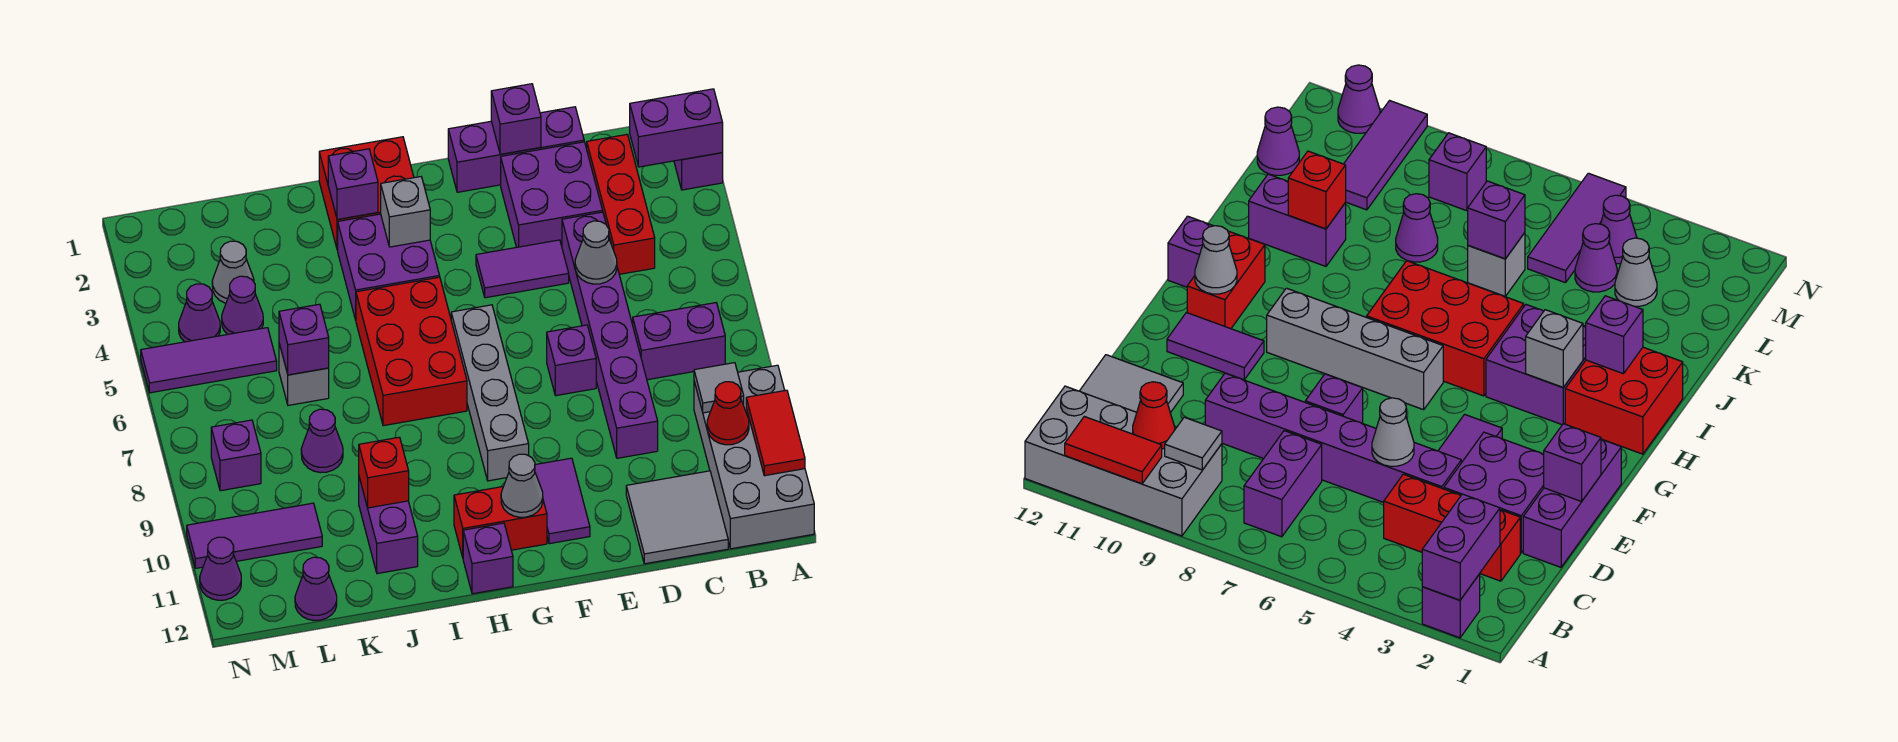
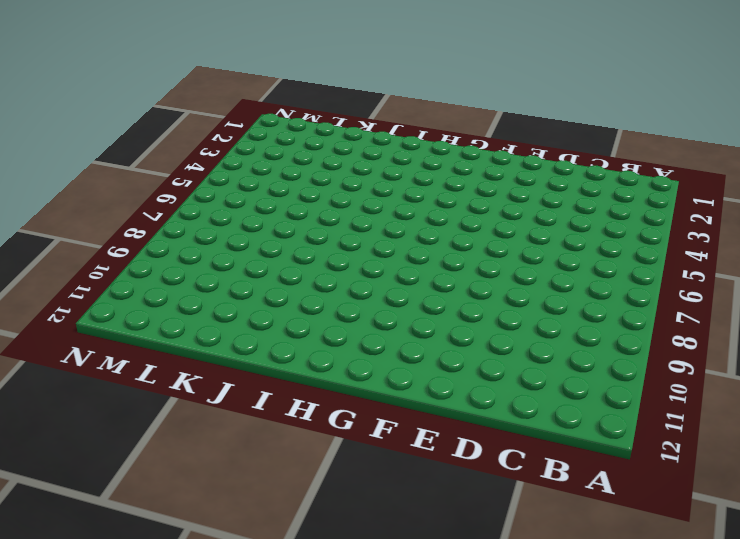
none -> purple brick A2 level 1
none -> grey brick A9:B12 level 1
none -> purple brick B7:C7 level 1
none -> red brick C2:C4 level 1

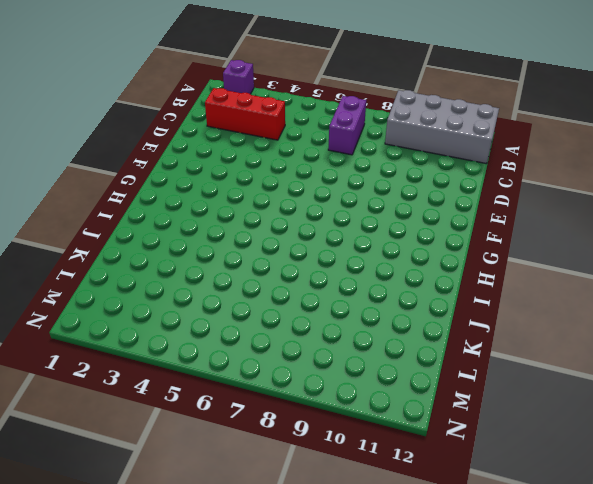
none -> grey tile C11:D12 level 1
none -> purple brick D1:F1 level 1
none -> purple brick D2:E3 level 1
none -> purple brick D4:D9 level 1

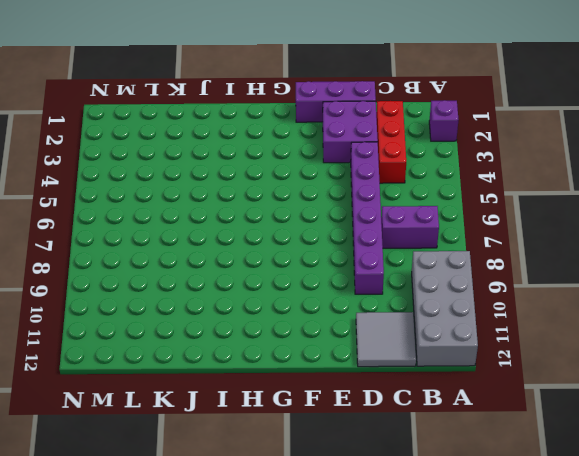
none -> purple tile E4:F4 level 1
none -> purple brick E7 level 1
none -> purple tile F10:F11 level 1
none -> grey brick G6:G9 level 1

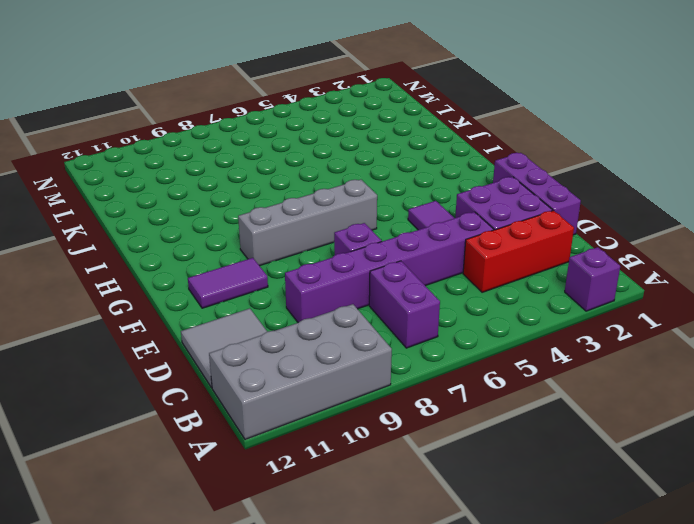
none -> red brick G11:H11 level 1
none -> red brick H1:I2 level 1
none -> purple brick H3:I4 level 1
none -> red brick H5:I7 level 1

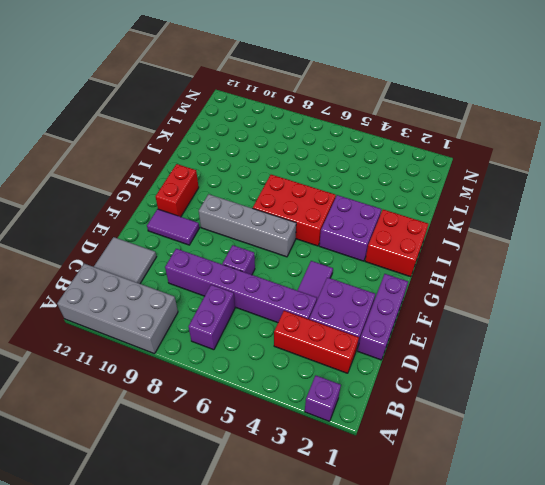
none -> purple brick H12 level 1
none -> purple brick J10:J11 level 1
none -> grey brick K6 level 1
none -> purple cone K8 level 1

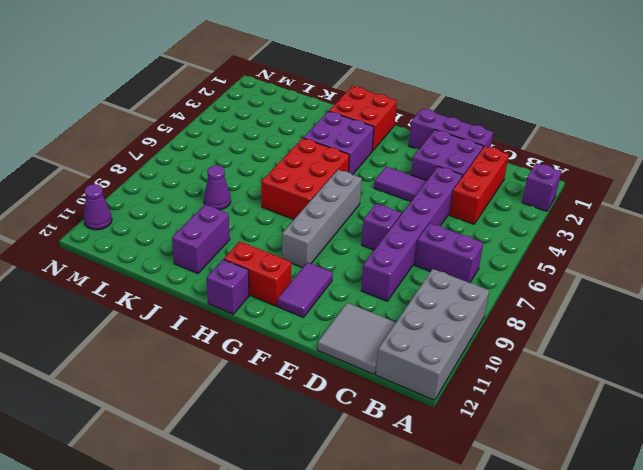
none -> grey brick K6 level 1
none -> grey cone L3 level 1
none -> purple cone L4 level 1
none -> purple tile L5:N5 level 1

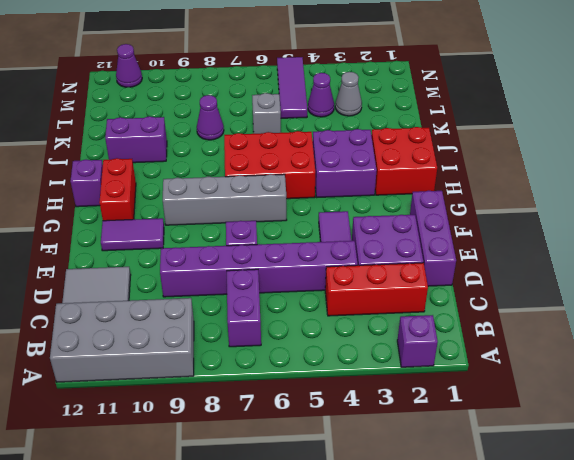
none -> purple tile L10:N10 level 1
none -> purple cone L12 level 1
none -> purple cone M4 level 1
none -> purple brick M8 level 1

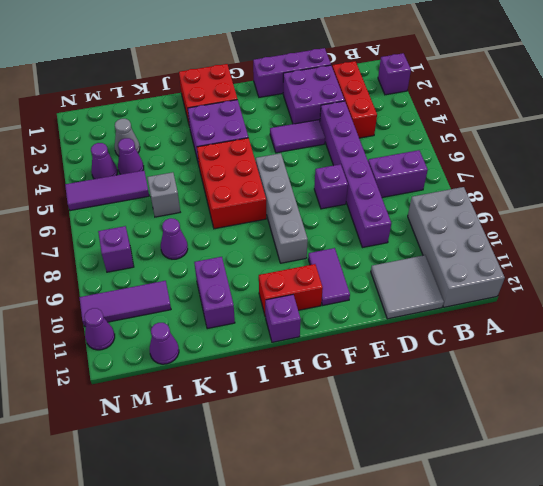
none -> purple brick A2:B2 level 2
none -> red tile A10:A11 level 2
none -> grey tile B9 level 2
none -> red cone B10 level 2

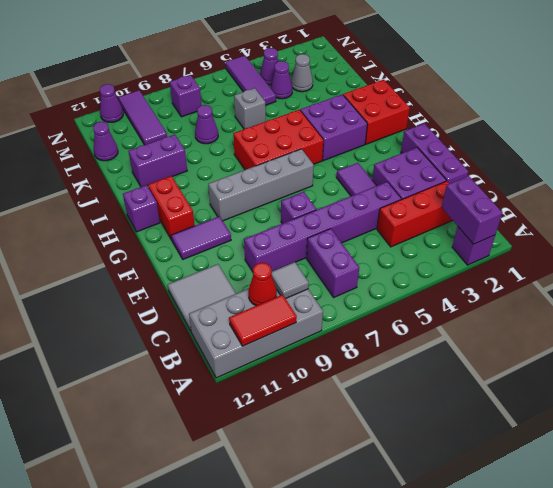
none -> grey cone D5 level 2
none -> purple brick E1 level 2
none -> grey cone G11 level 2
none -> grey brick H3 level 2

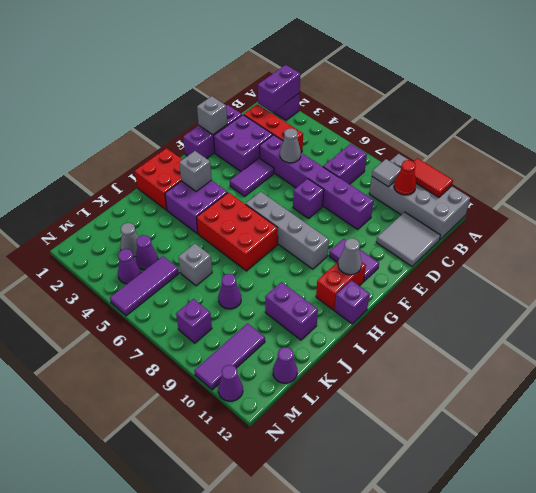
grey brick E1 level 2 -> purple brick E1 level 2
none -> purple brick I2 level 2
none -> red brick J10 level 2
none -> purple brick K6 level 2

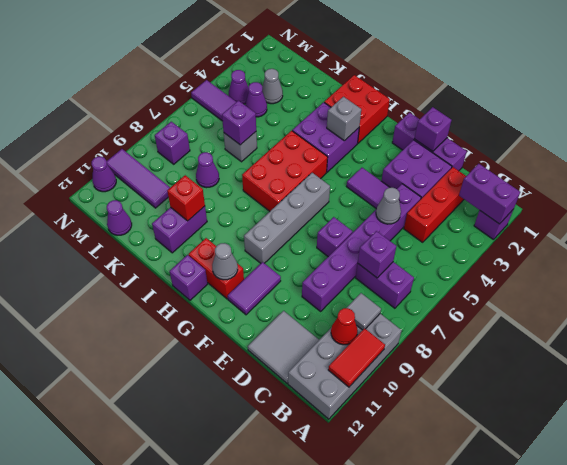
purple brick C7 level 2 -> purple brick I2 level 2

